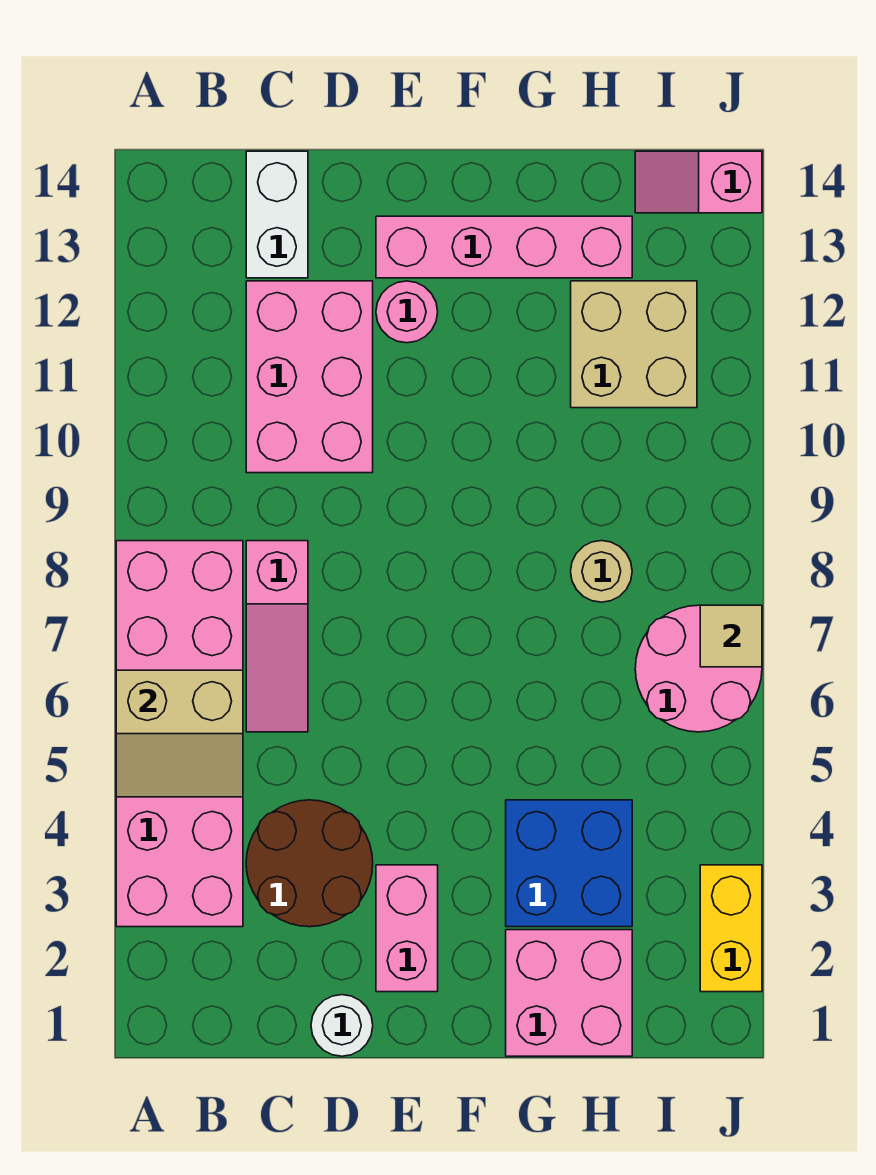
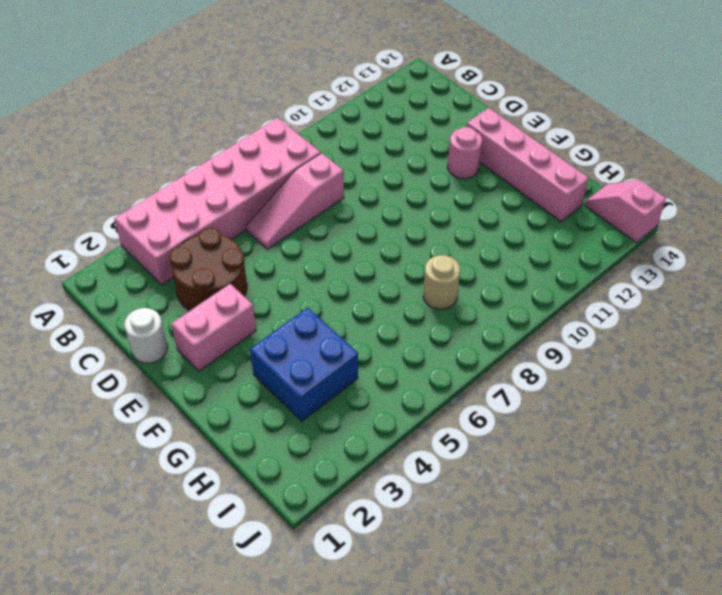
none -> pink brick C10:D12 level 1
none -> white brick C13:C14 level 1
none -> pink brick G1:H2 level 1

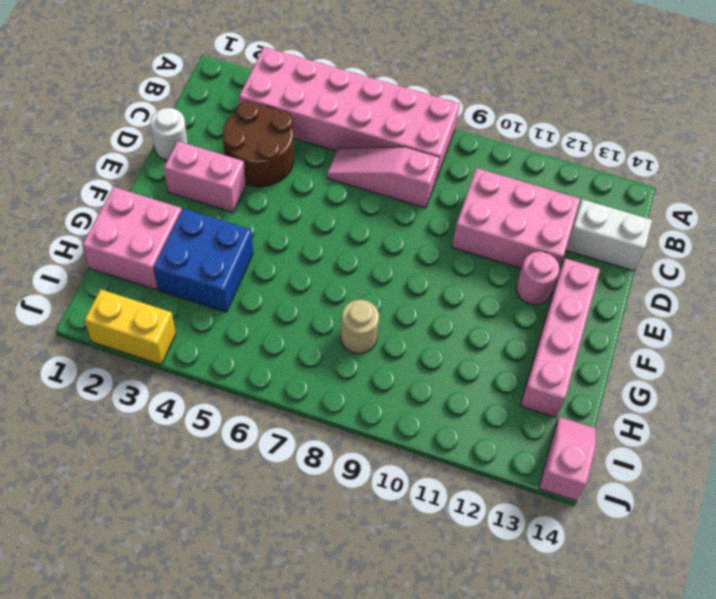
none -> tan brick H11:I12 level 1
none -> pink round brick I6:J7 level 1
none -> tan slope A5:B6 level 2 top 6

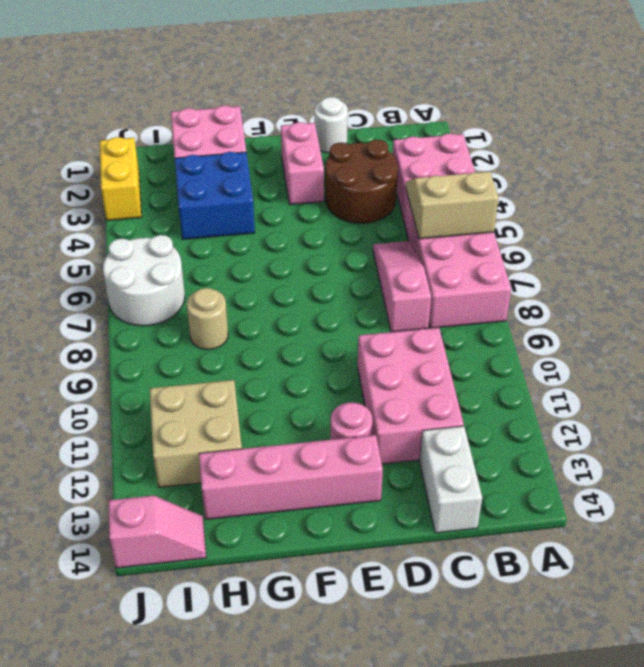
white round brick I6:J7 level 1 -> pink round brick I6:J7 level 1
none -> tan tile J7 level 2

